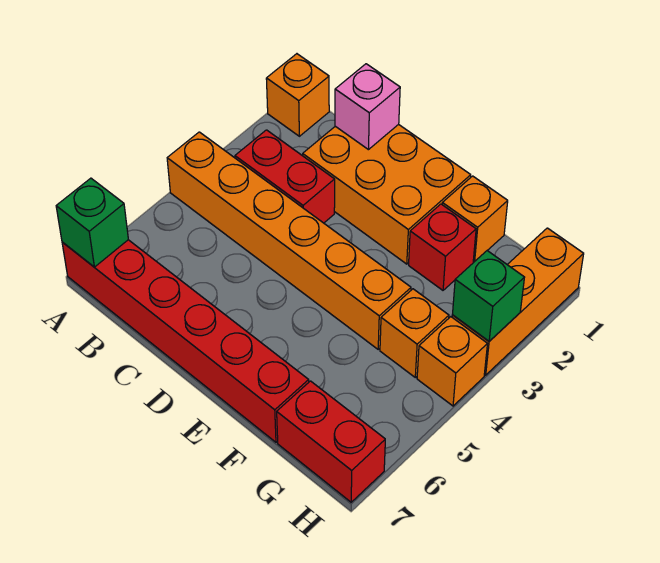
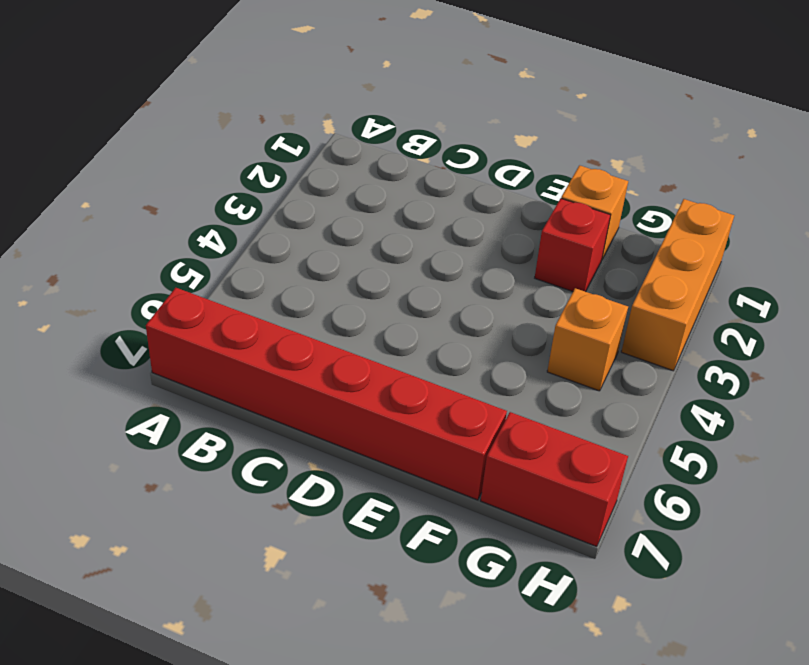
none -> orange brick A1 level 1
none -> orange brick A4:F4 level 1
none -> red brick B3:C3 level 1

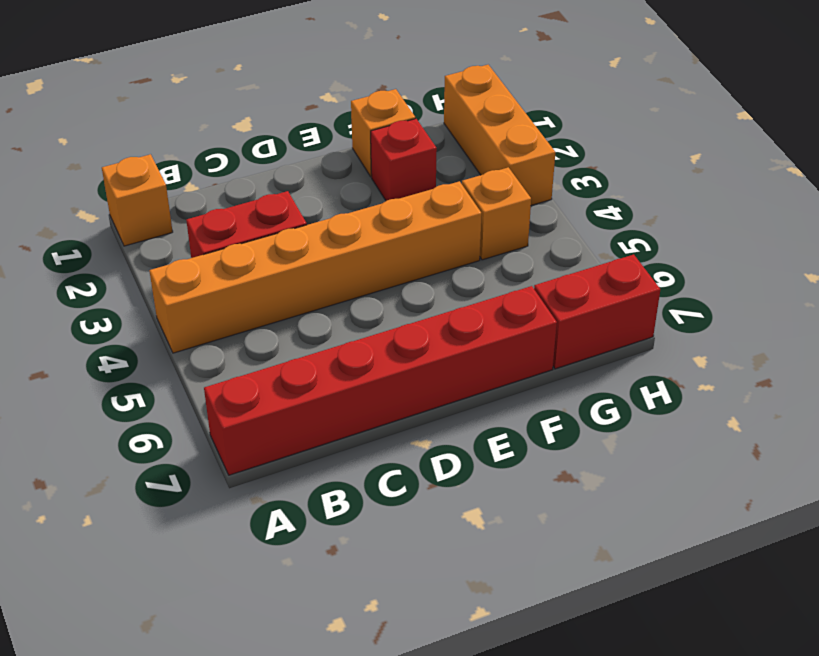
none -> orange brick C1:E2 level 1
none -> orange brick H4 level 1
none -> green brick A7 level 2

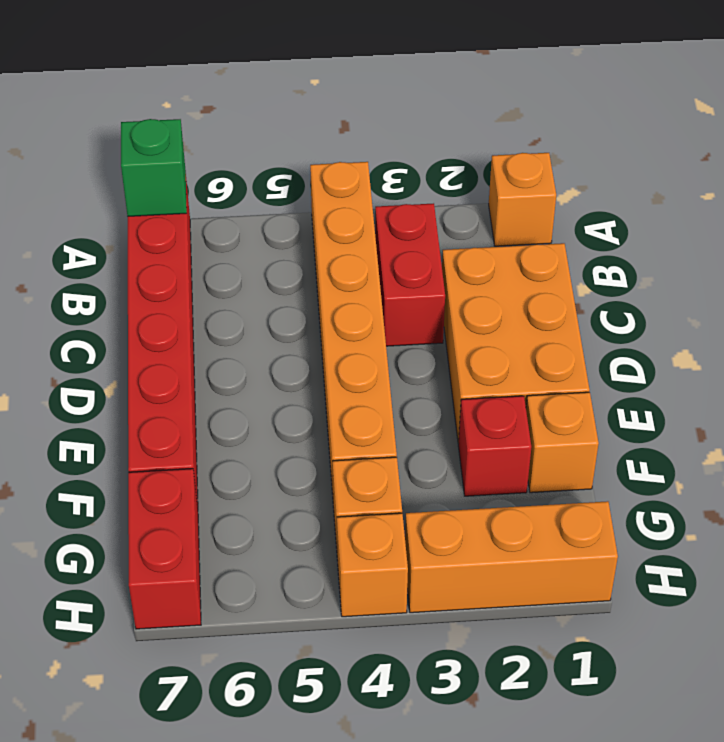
none -> pink brick C1 level 2
none -> green brick H3 level 2

